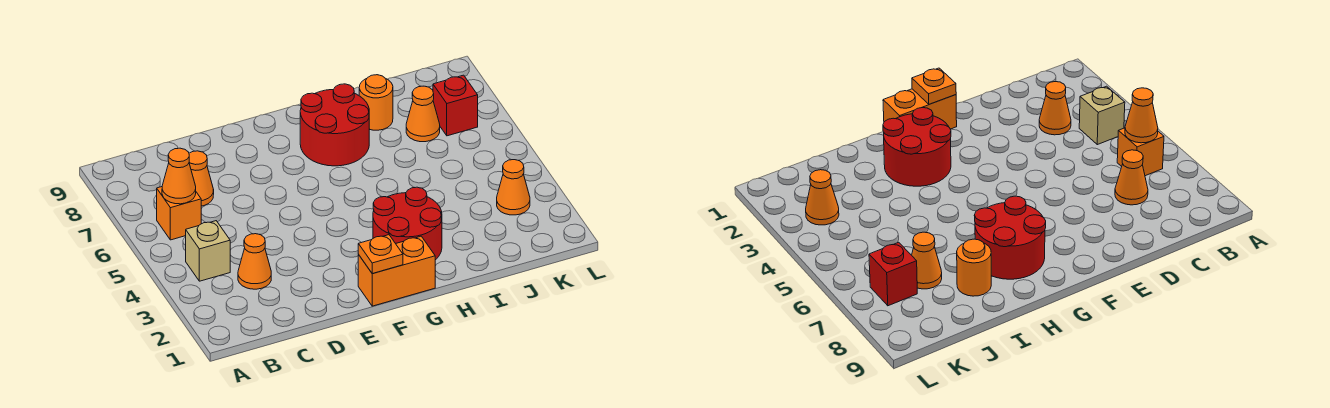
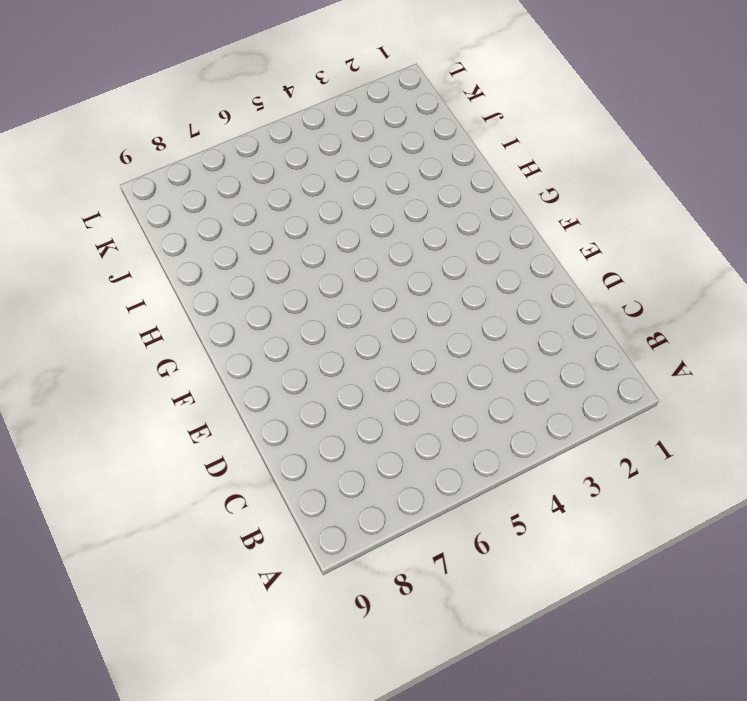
none -> tan brick B4 level 1
none -> orange brick B6 level 1
none -> orange cone C3 level 1

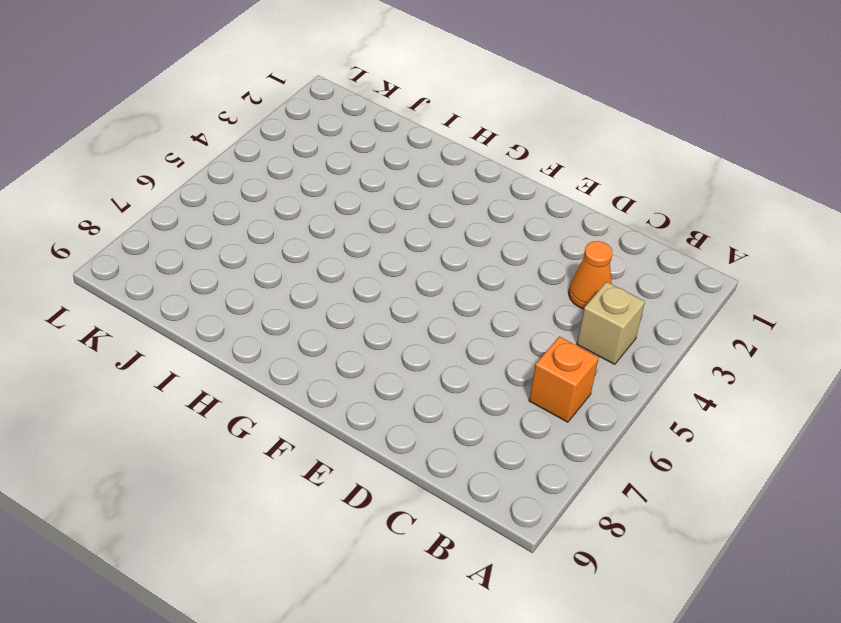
none -> orange cone C7 level 1
none -> orange brick F1:G1 level 1
none -> red round brick G2:H3 level 1

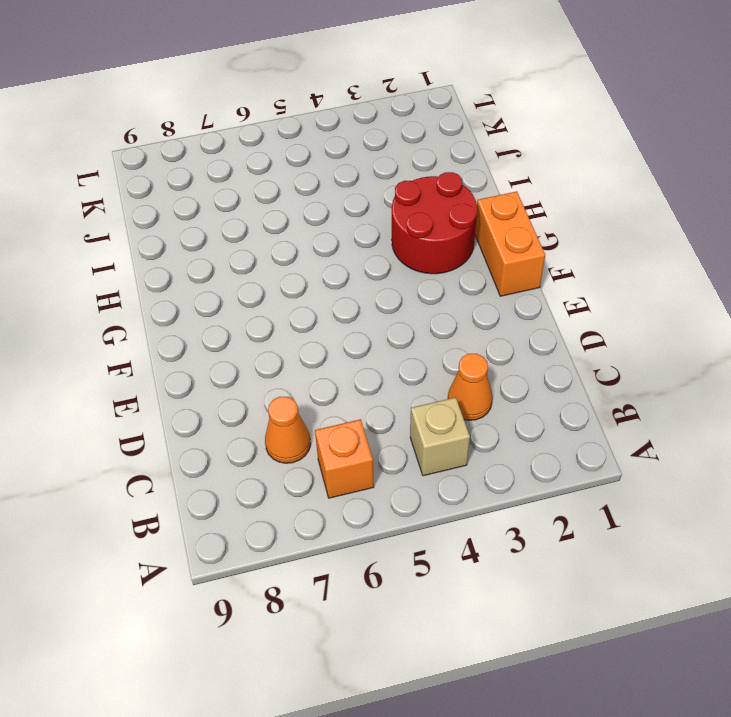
none -> red round brick G7:H8 level 1
none -> orange round brick I8 level 1
none -> orange cone J7 level 1

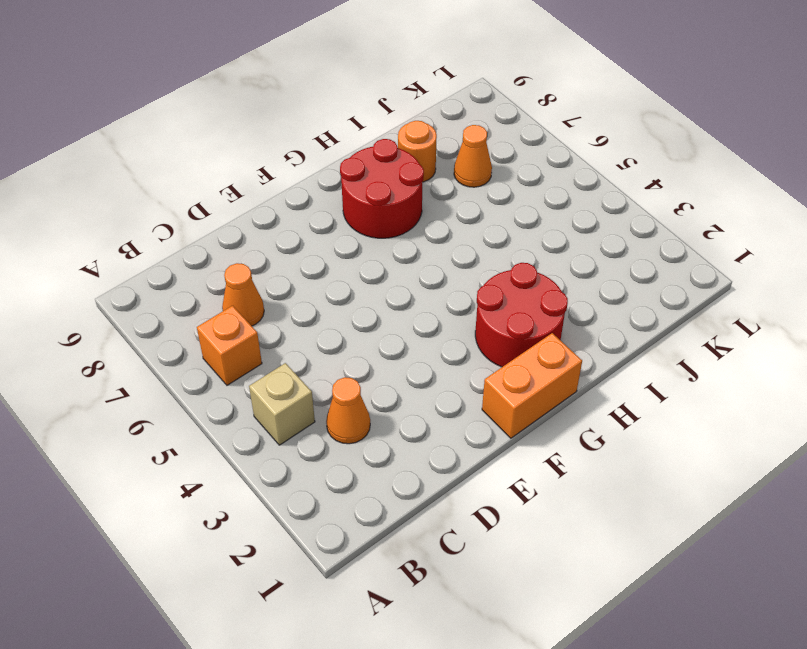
none -> orange cone K3 level 1
none -> red brick K7 level 1
none -> orange cone B6 level 2

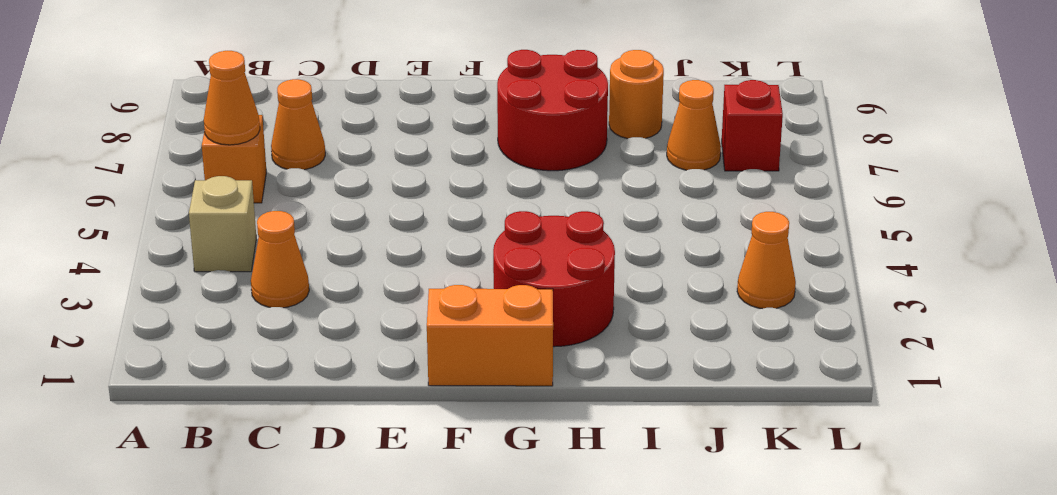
none -> orange plate F1 level 2

